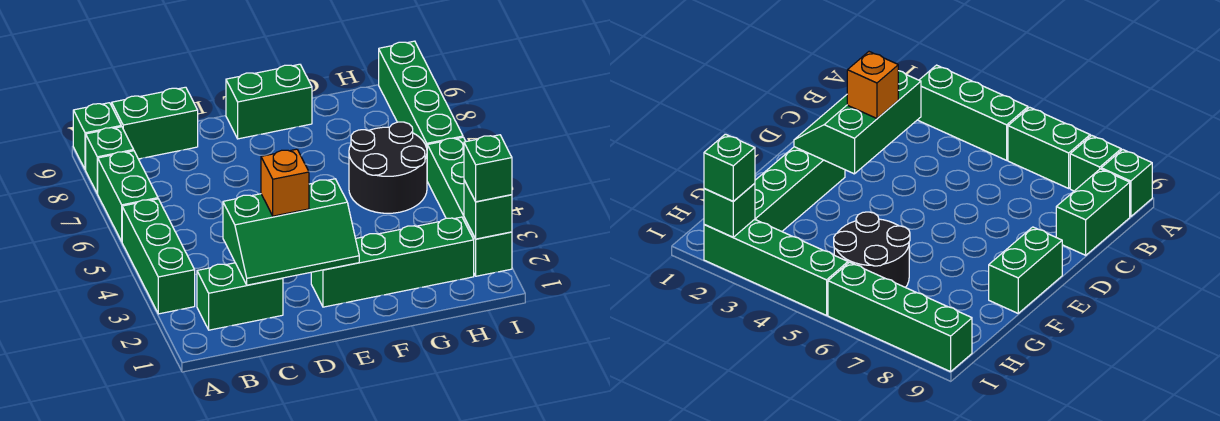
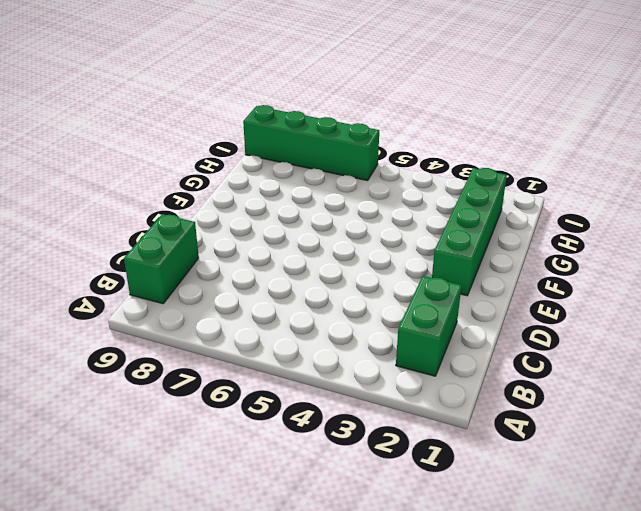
none -> green brick A3:A5 level 1
none -> green brick A6:A7 level 1
none -> green brick A8 level 1

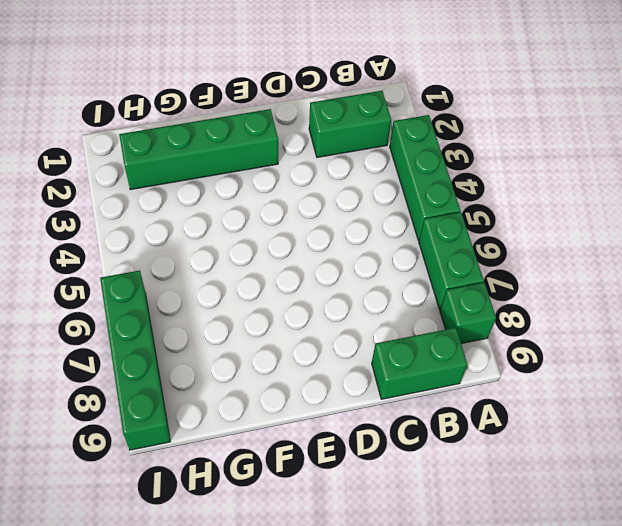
none -> green brick A9 level 1
none -> green brick E9:F9 level 1
none -> black round brick G5:H6 level 1

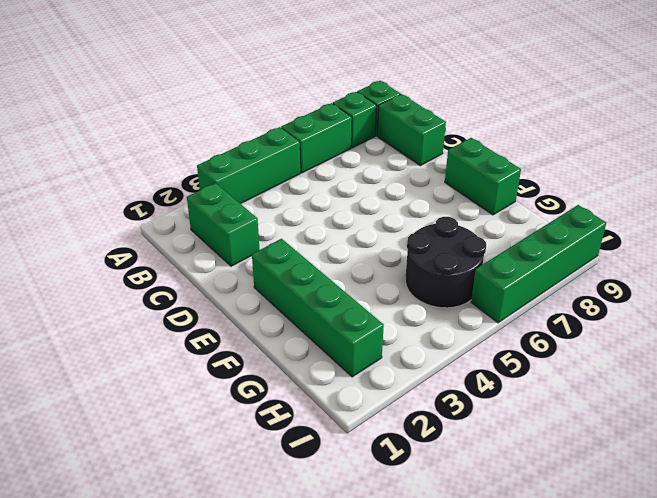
none -> green brick I2:I5 level 1
none -> green slope C2:E3 level 2 top 3
none -> green brick I2 level 2

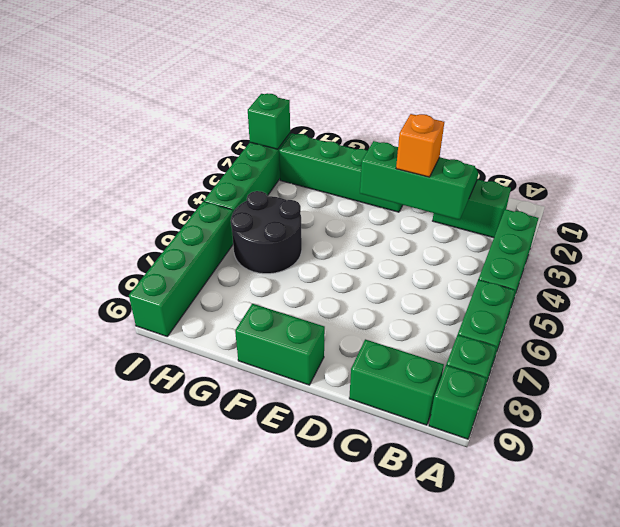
none -> green brick I2 level 3

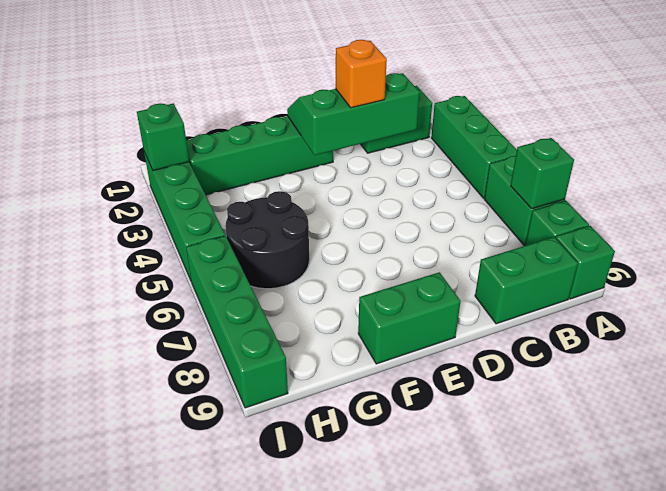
green brick A7 level 2 -> green brick I2 level 3

